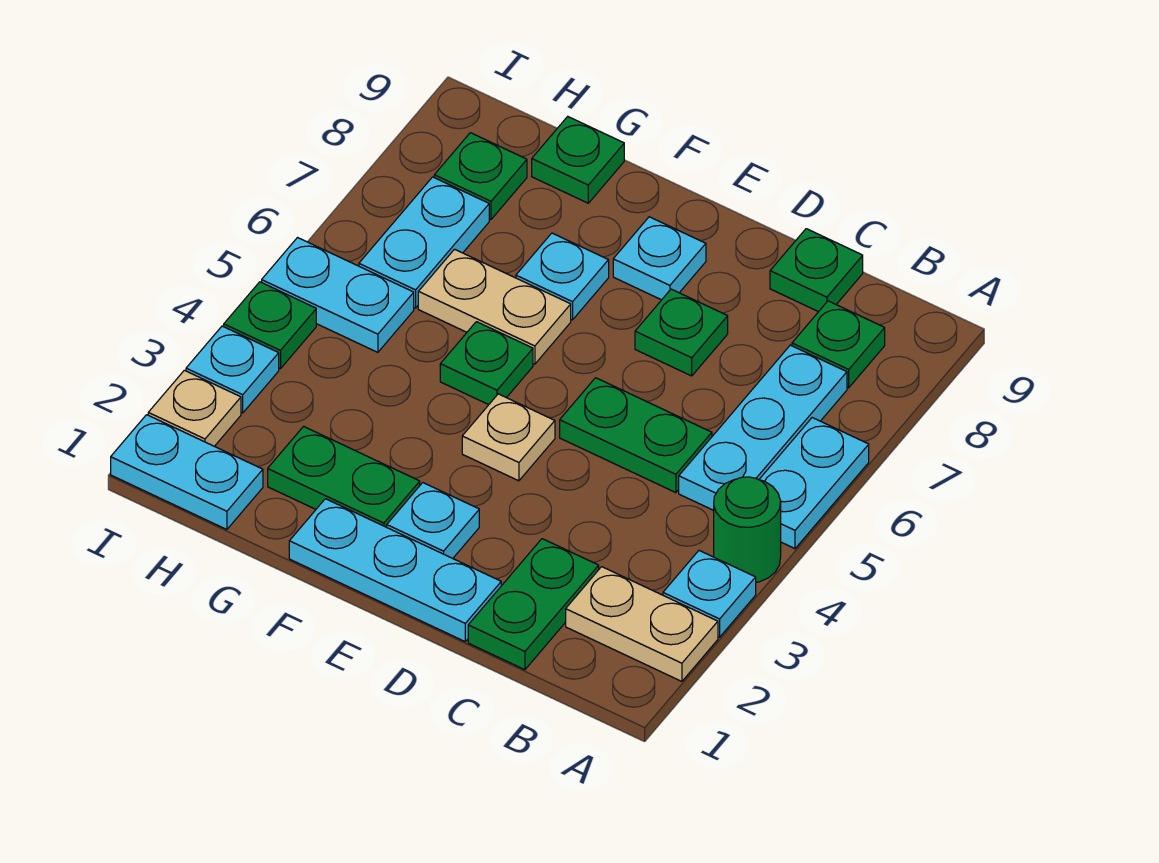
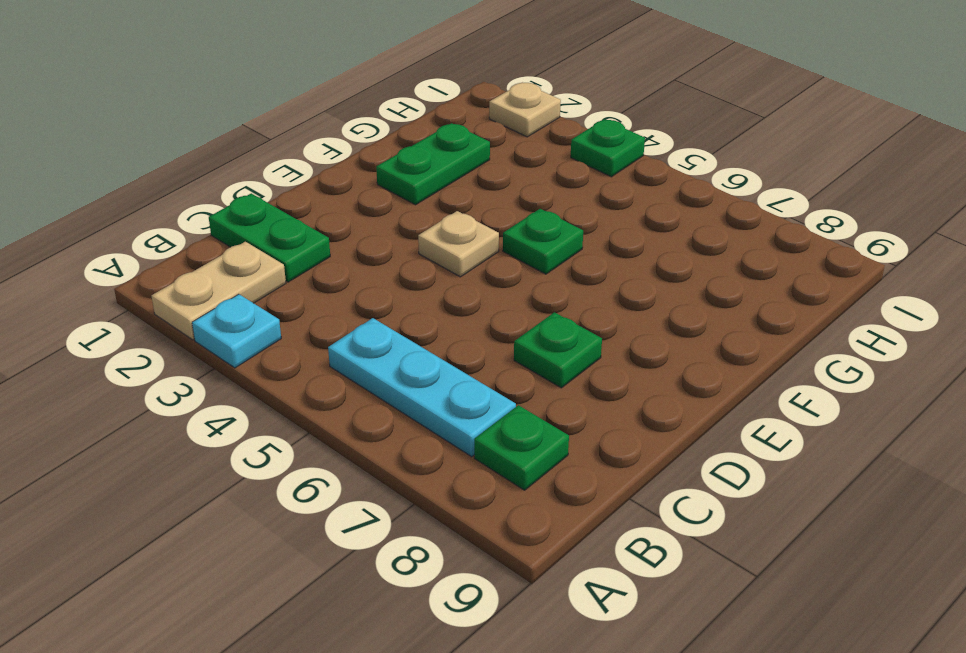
none -> green round brick A4 level 1
none -> cyan plate A5:A6 level 1
none -> green plate C5:D5 level 1

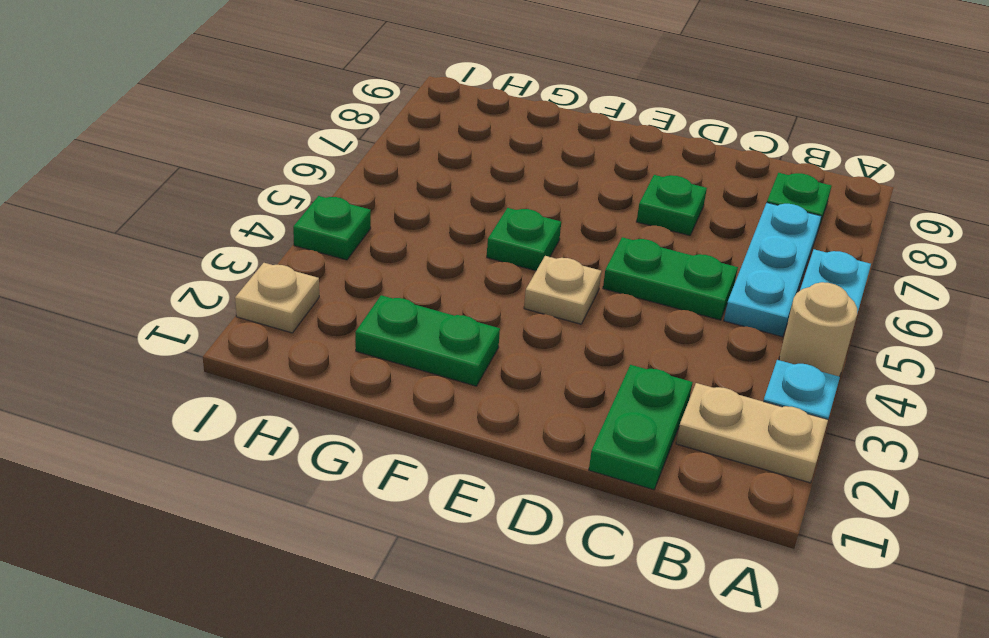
tan round brick A4 level 1 -> green round brick A4 level 1
none -> green plate C9 level 1
none -> cyan plate D1:F1 level 1
none -> cyan plate E2 level 1

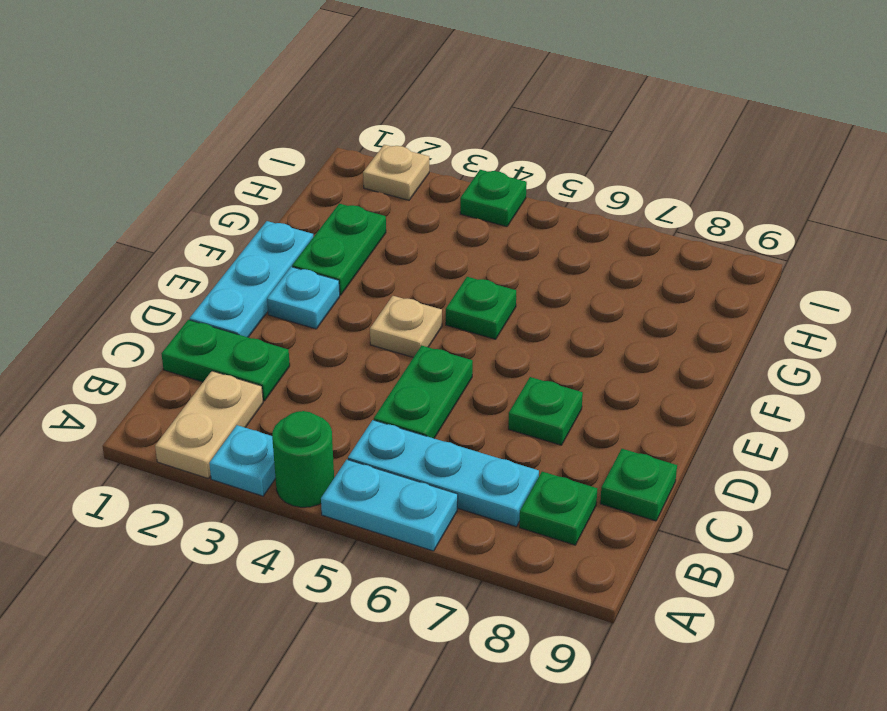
none -> cyan plate E8 level 1
none -> tan plate F6:G6 level 1
none -> cyan plate F7 level 1

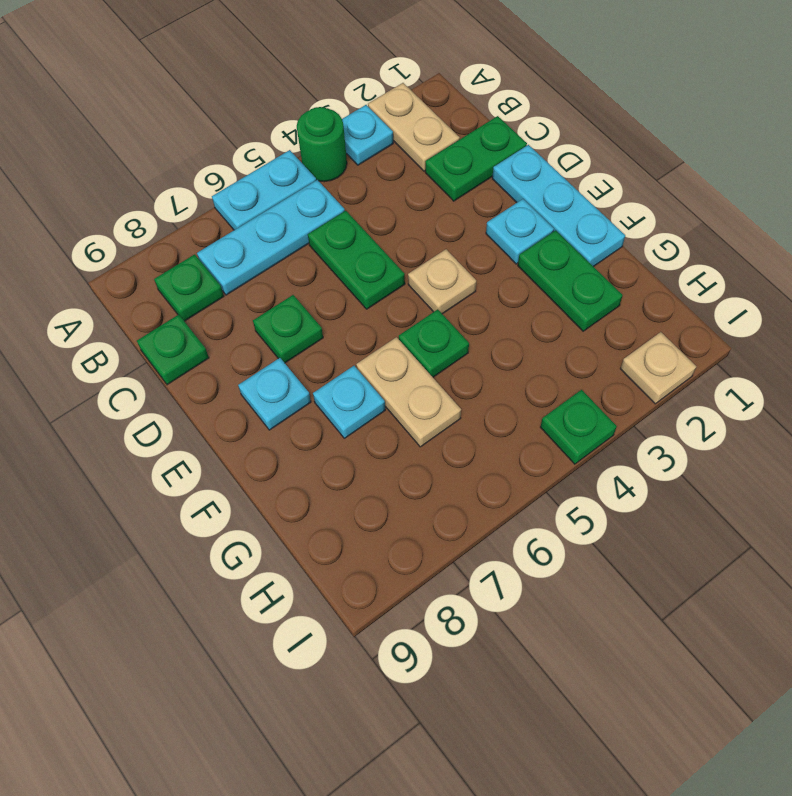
none -> green plate G9 level 1
none -> cyan plate H1:I1 level 1
none -> cyan plate H5:I5 level 1

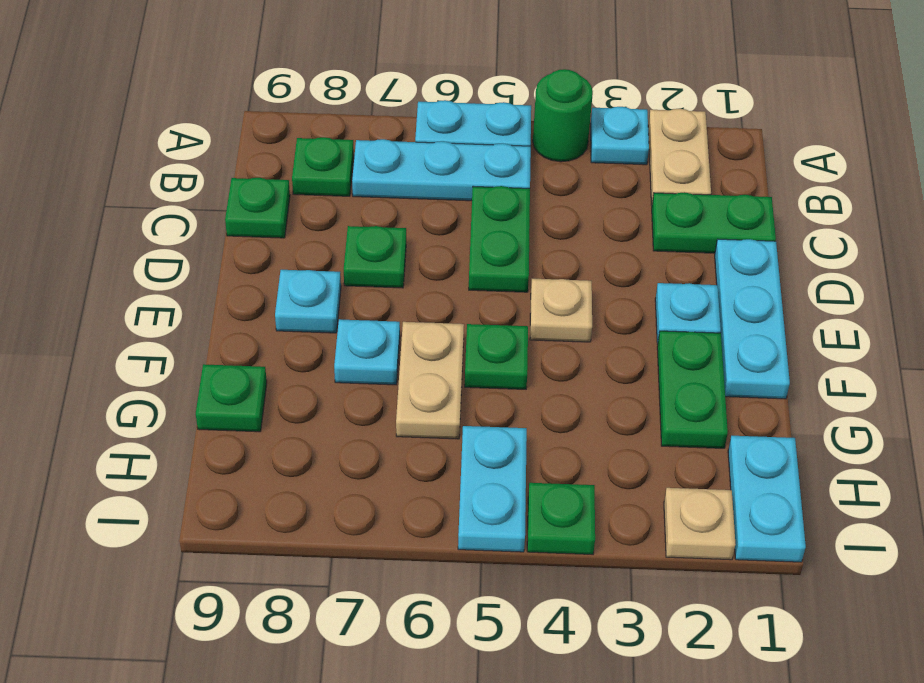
none -> cyan plate H6:H7 level 1
none -> green plate H8 level 1
none -> cyan plate I3 level 1

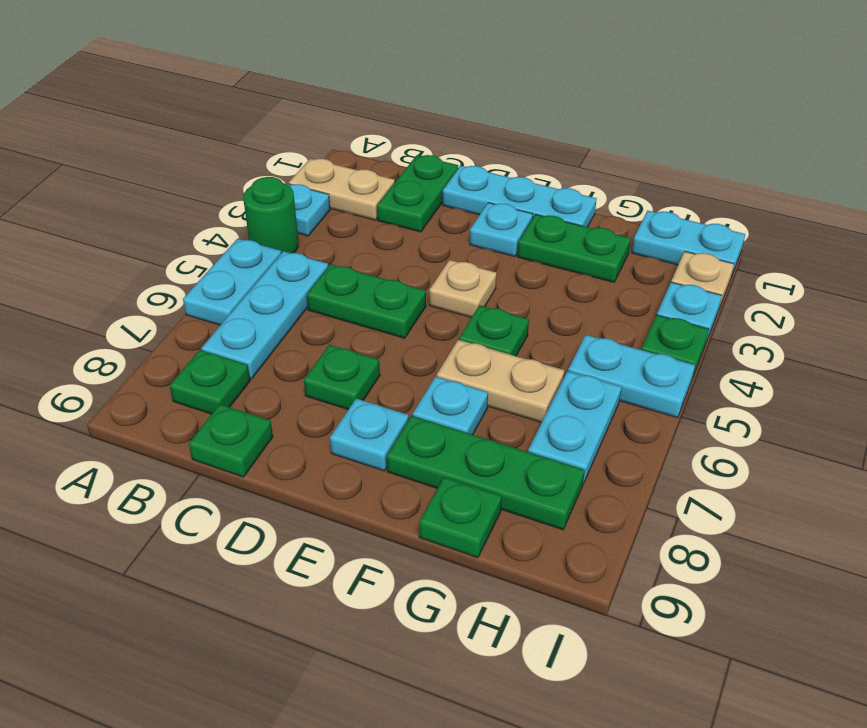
green plate F8:H8 level 1 -> green plate H8 level 1

